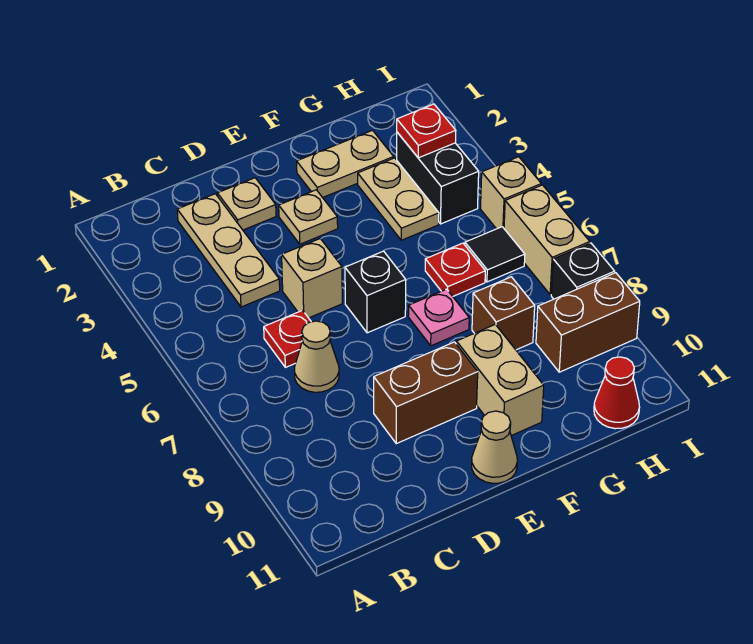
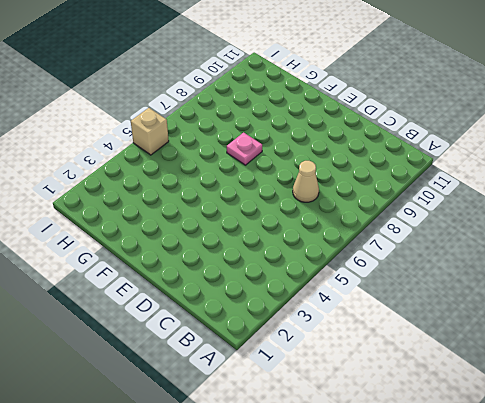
none -> tan plate C2:C4 level 1
none -> red plate C6 level 1
none -> tan plate D2 level 1

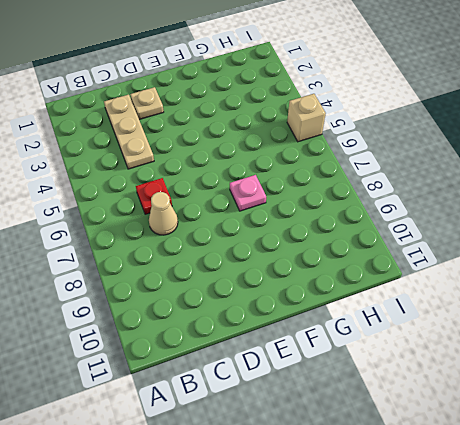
none -> tan brick D5 level 1
none -> brown brick D9:E9 level 1
none -> tan plate E3 level 1

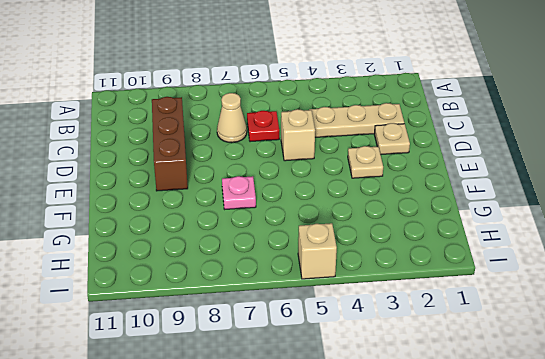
brown brick C9:E9 level 1 -> brown brick D9:E9 level 1
none -> black brick E6 level 1
none -> tan cone E11 level 1
none -> tan plate F2:G2 level 1

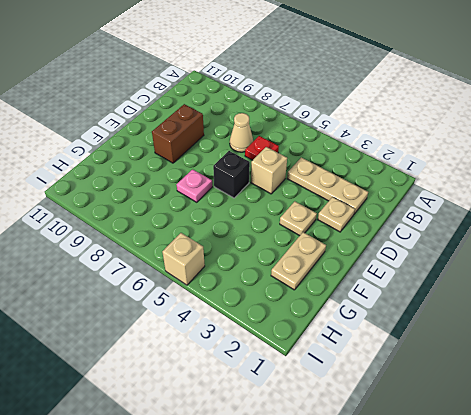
none -> tan cone E11 level 1
none -> tan brick F9:F10 level 1
none -> tan plate G3:G4 level 1

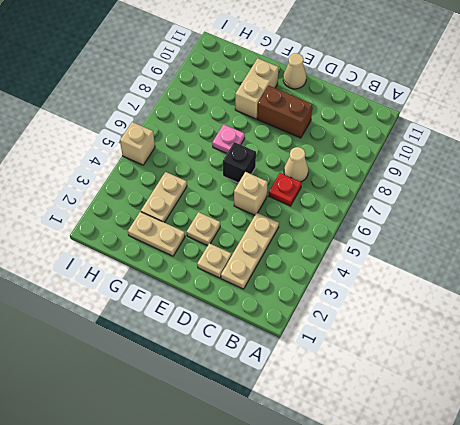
none -> red plate G6 level 1
none -> brown brick G8 level 1
none -> black brick H3:H4 level 1

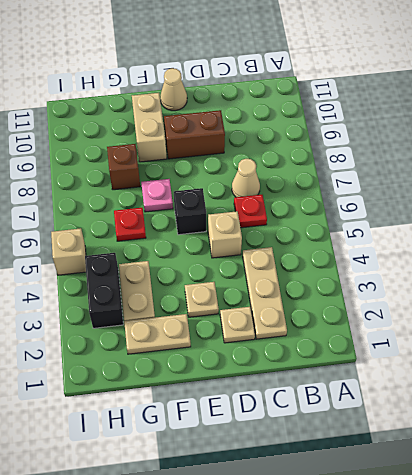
none -> black tile H6 level 1
none -> brown brick H9:I9 level 1
none -> red cone H11 level 1

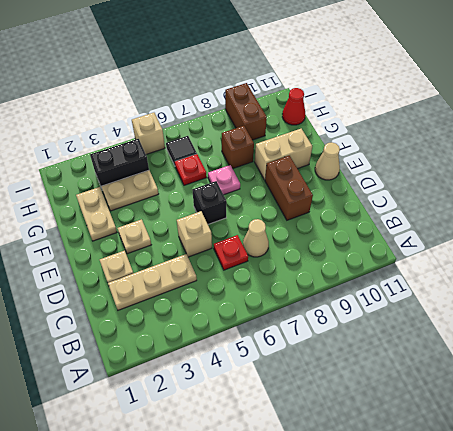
none -> tan brick I6:I7 level 1
none -> black brick I8 level 1
none -> red plate H3 level 2

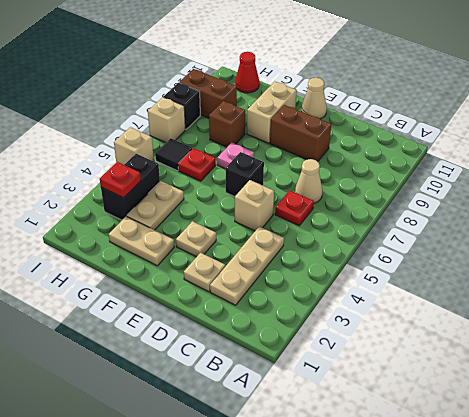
tan brick I7 level 1 -> tan brick I6:I7 level 1

